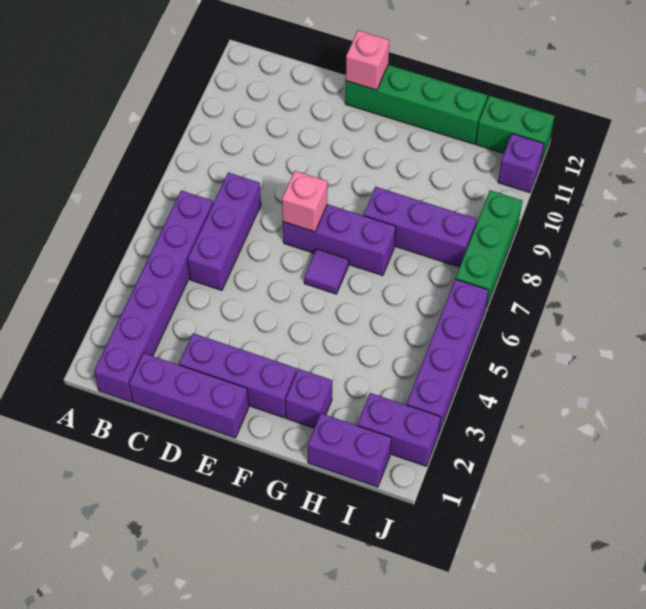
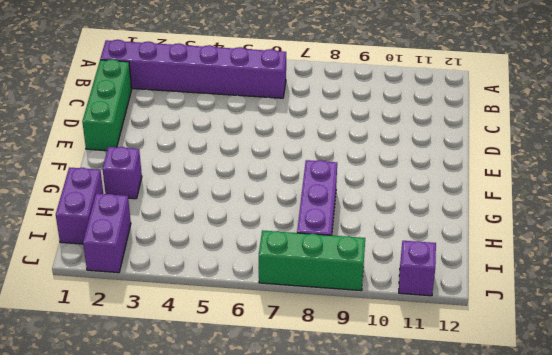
green brick C1:E1 level 1 -> purple brick C1:E1 level 1
none -> purple brick C5:C7 level 1
none -> purple brick D2:F2 level 1
none -> purple brick E7:G7 level 1

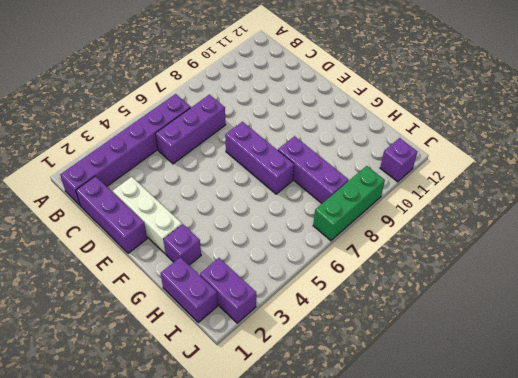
white brick D2:F2 level 1 -> purple brick D2:F2 level 1
none -> green brick E12:H12 level 1
none -> purple tile F6 level 1
none -> green brick I12:J12 level 1

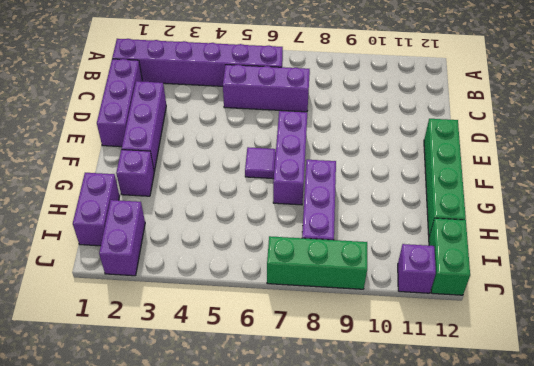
none -> purple brick J3:J6 level 1
none -> pink brick E7 level 2
none -> pink brick E12 level 2

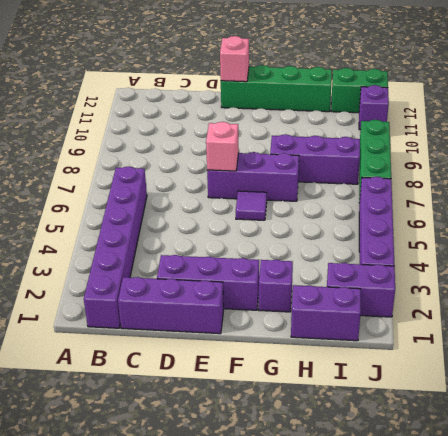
none -> purple brick C5:C7 level 1

